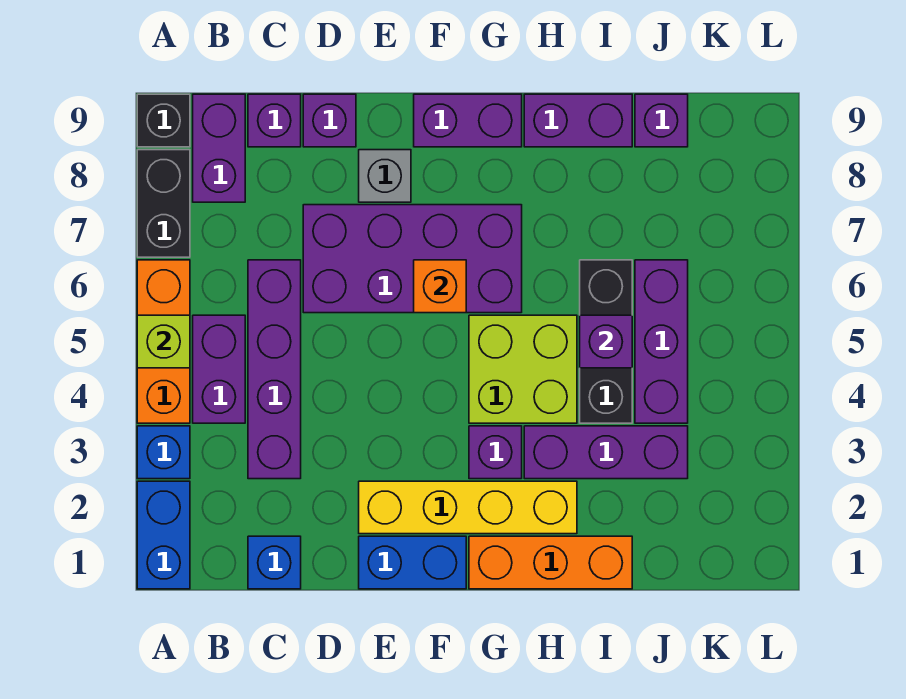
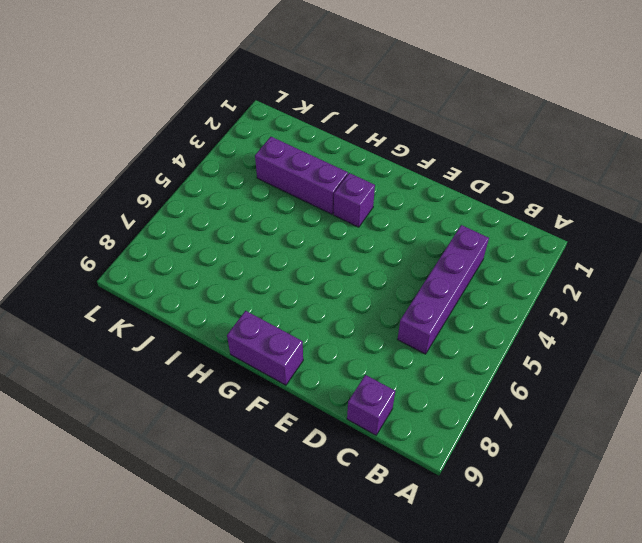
none -> blue brick A1:A2 level 1
none -> blue brick A3 level 1
none -> orange brick A4:A6 level 1

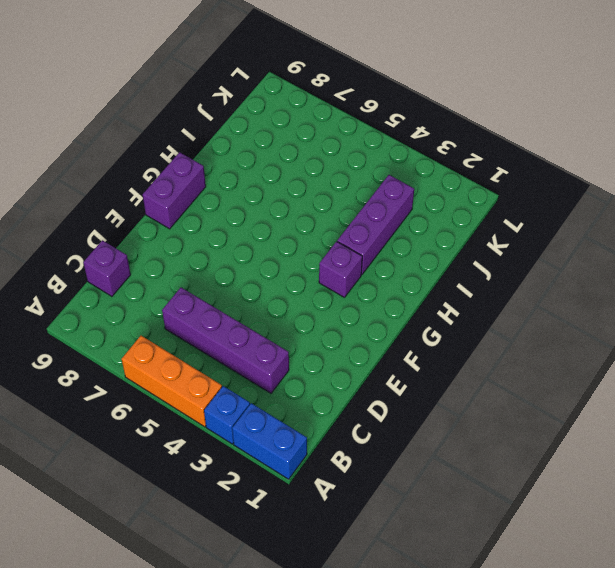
none -> black brick A7:A8 level 1
none -> black brick A9 level 1
none -> purple brick B4:B5 level 1

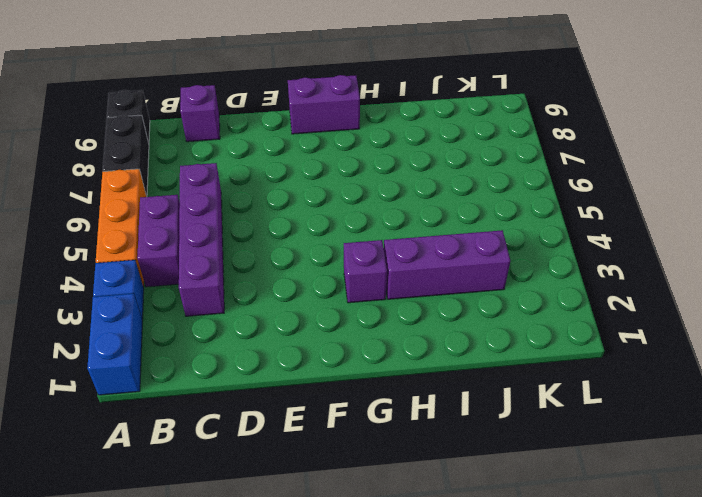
none -> purple brick B8:B9 level 1
none -> blue brick C1 level 1
none -> purple brick D6:G7 level 1

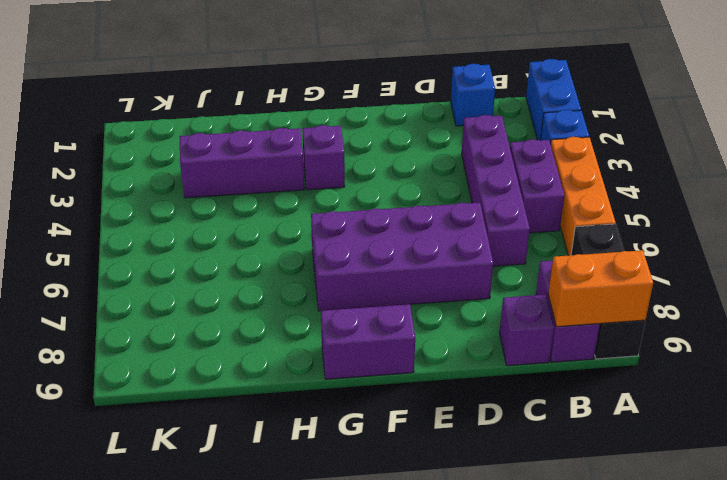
orange brick A9:B9 level 2 -> none
none -> purple brick D9 level 1
none -> blue brick E1:F1 level 1
none -> yellow brick E2:H2 level 1

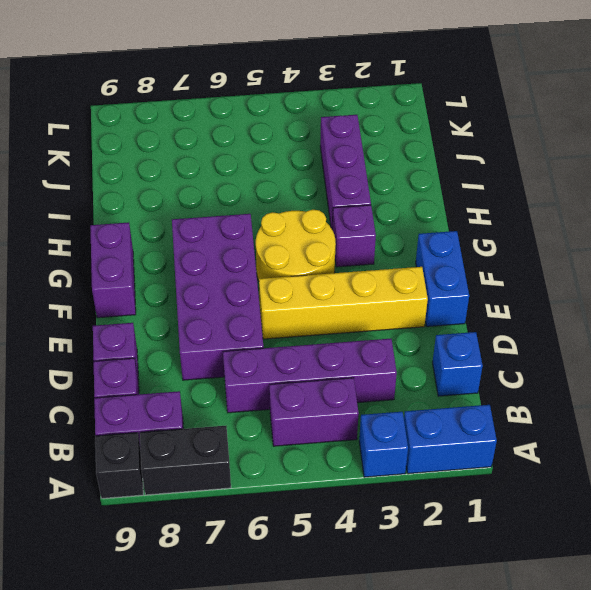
yellow brick E2:E5 level 1 -> yellow brick E2:H2 level 1
yellow round brick F4:G5 level 1 -> lime brick G4:H5 level 1
none -> orange brick A4:A6 level 1
none -> grey brick E8 level 1
none -> orange brick G1:I1 level 1

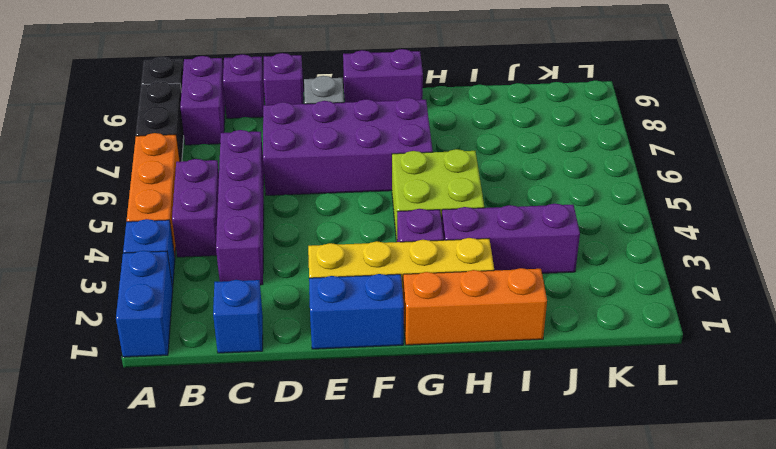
none -> purple brick H9:I9 level 1
none -> black brick I4:I6 level 1
none -> purple brick J4:J6 level 1

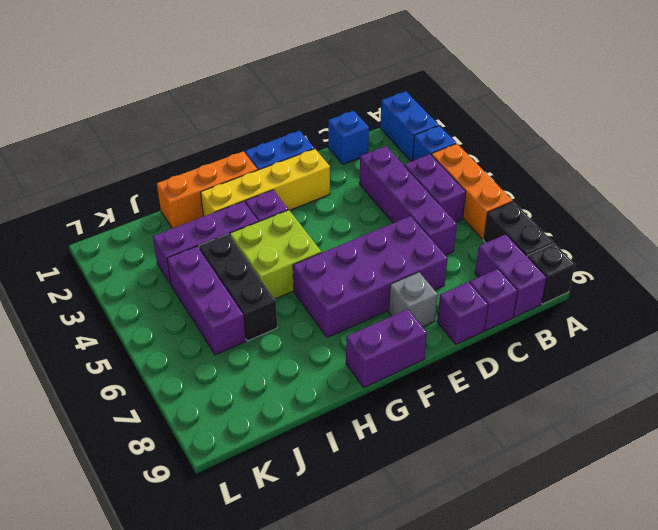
none -> purple brick H9:I9 level 1
none -> purple brick J9 level 1
none -> lime brick A5 level 2

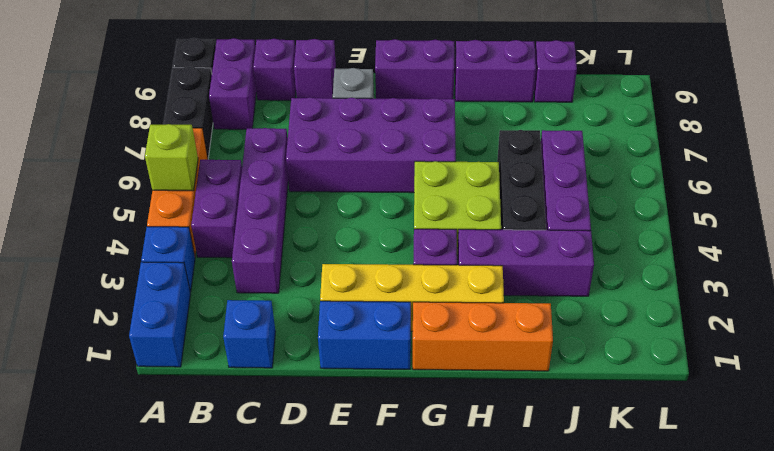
none -> orange brick F6 level 2
none -> purple brick I5 level 2

